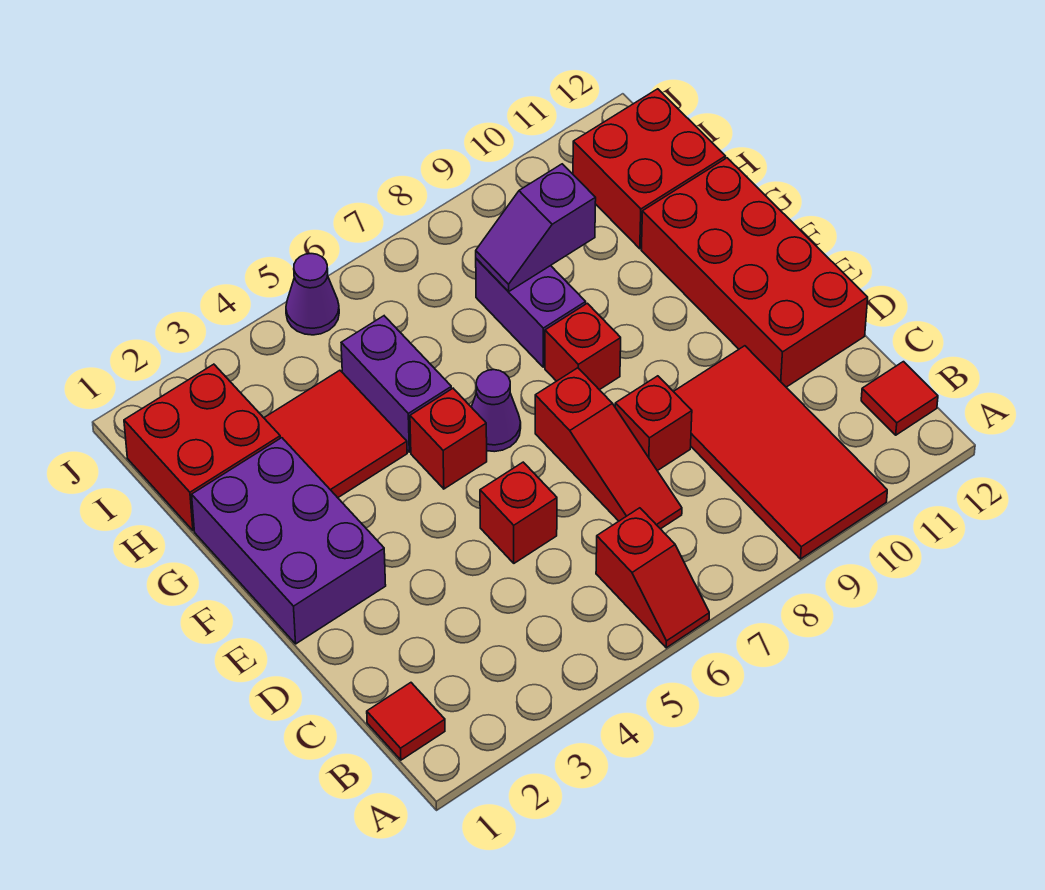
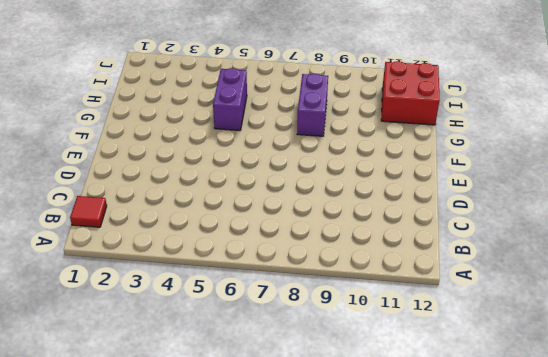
none -> red slope A6:B6 level 1 top B
none -> red tile A9:D10 level 1
none -> red tile B12 level 1

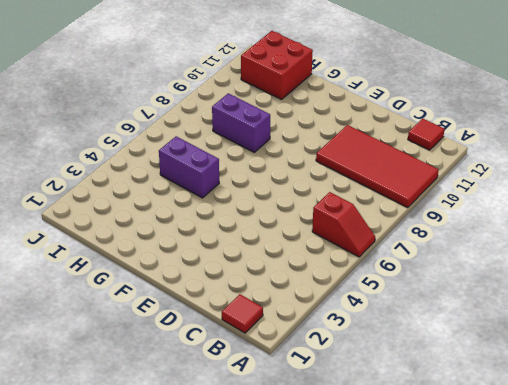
none -> red slope C7:E7 level 1 top E
none -> red brick D5 level 1
none -> red brick D8 level 1

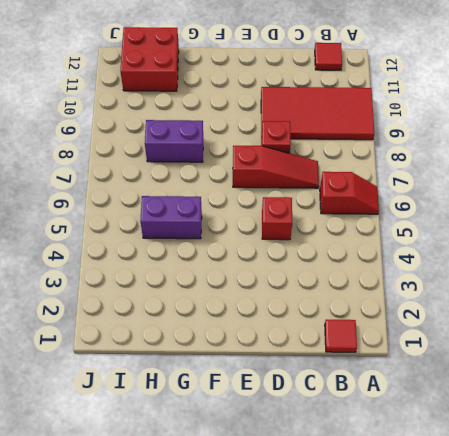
none -> red brick D11:G12 level 1
none -> purple brick E1:G2 level 1
none -> red brick F5 level 1

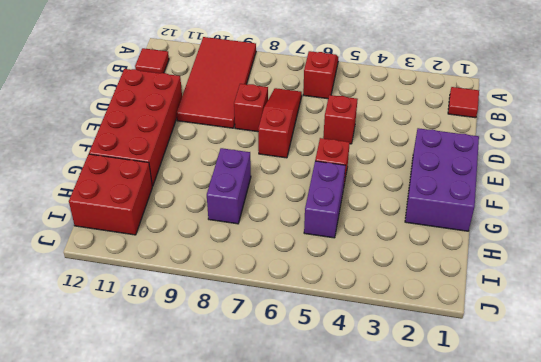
none -> purple cone F6 level 1
none -> red brick F8 level 1
none -> red tile G3:H4 level 1

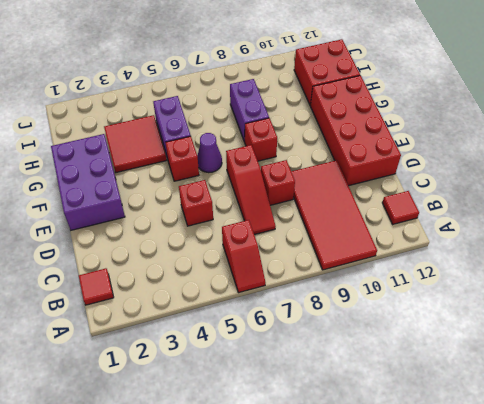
none -> red brick H1:I2 level 1
none -> purple cone J5 level 1
none -> purple slope H8:H9 level 2 top 9

